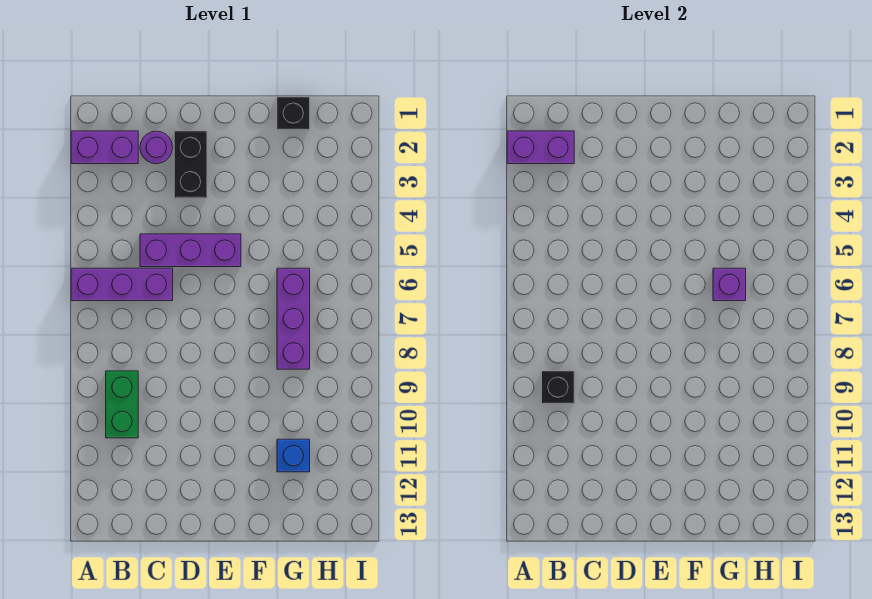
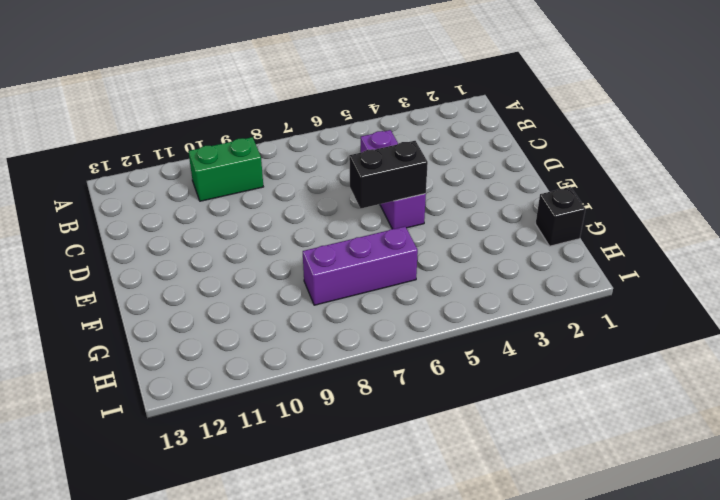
black brick E5:E6 level 2 -> black brick D2:D3 level 1
none -> purple brick A2:B2 level 1
none -> purple brick A6:C6 level 1
none -> purple round brick C2 level 1

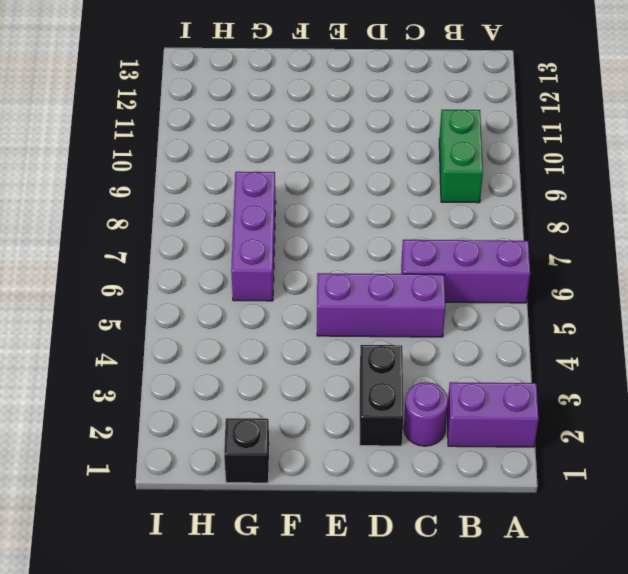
none -> blue brick G11 level 1
none -> purple brick A2:B2 level 2
none -> black brick B9 level 2

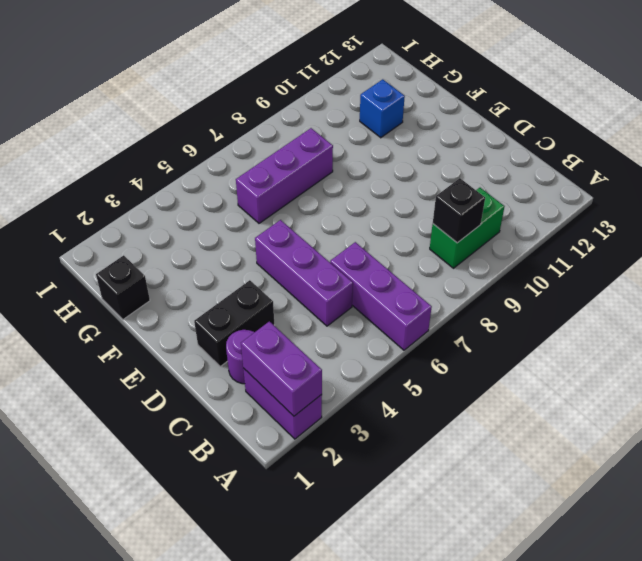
none -> purple brick G6 level 2

